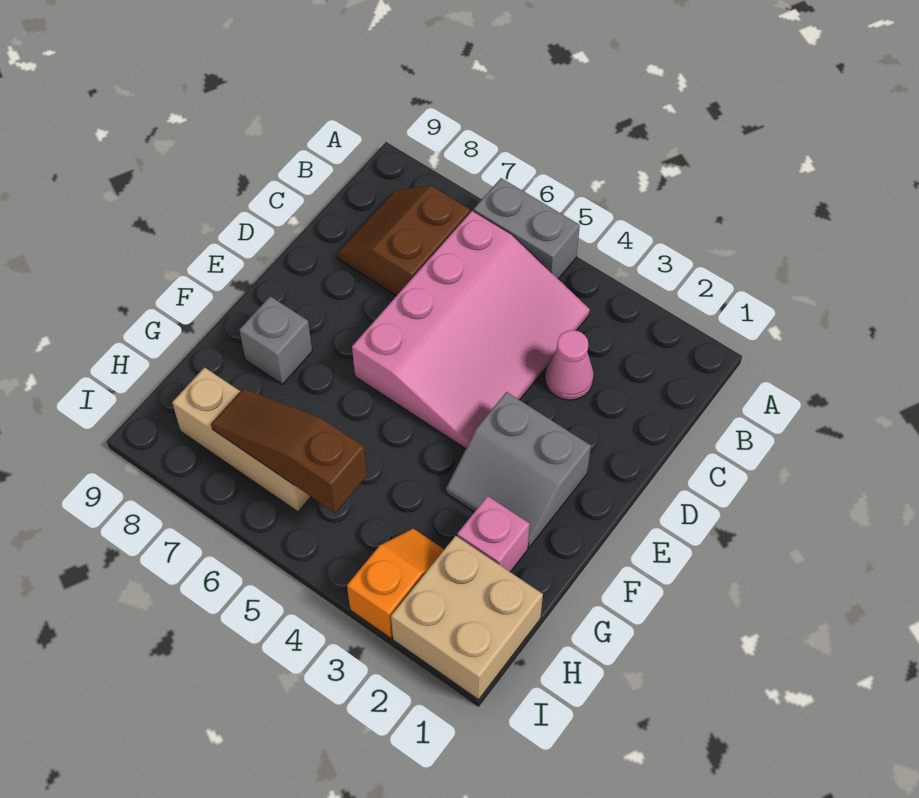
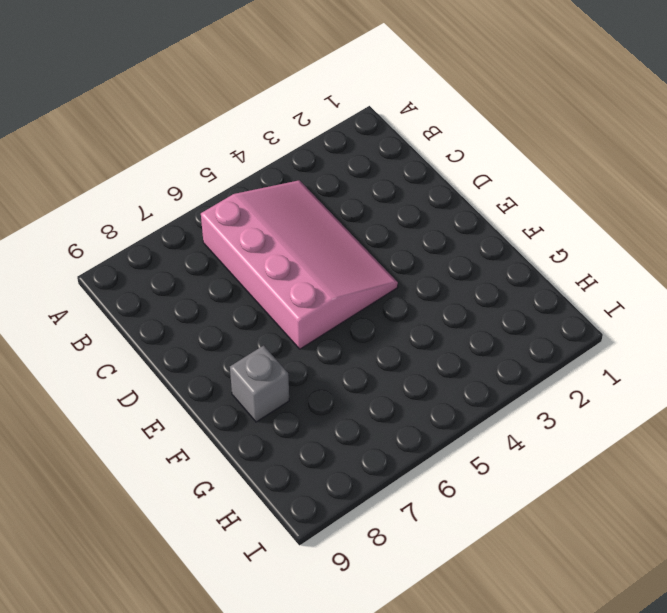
none -> grey brick A5:A6 level 1
none -> brown slope B7:C8 level 1 top 7

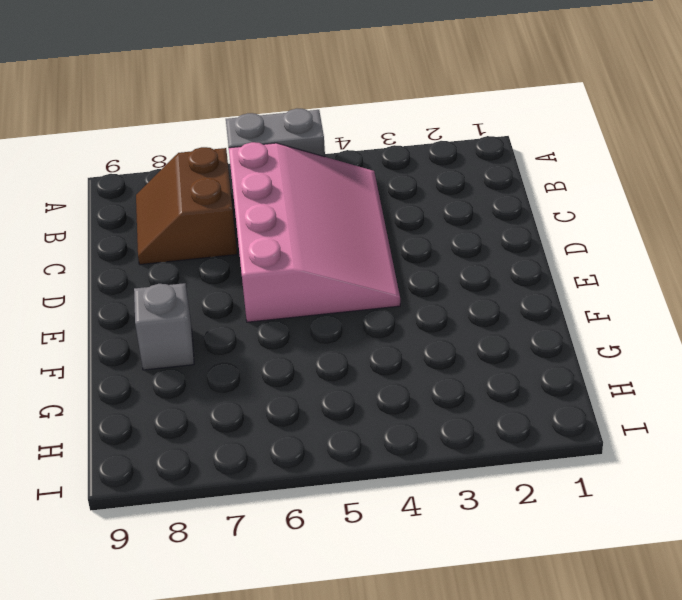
none -> pink cone C3 level 1
none -> grey slope E2:F3 level 1 top E

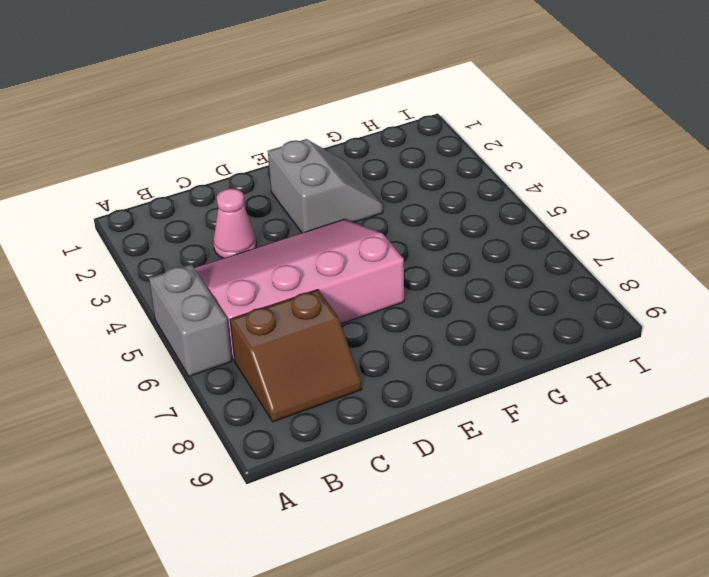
none -> grey brick F8 level 1
none -> pink brick G2 level 1

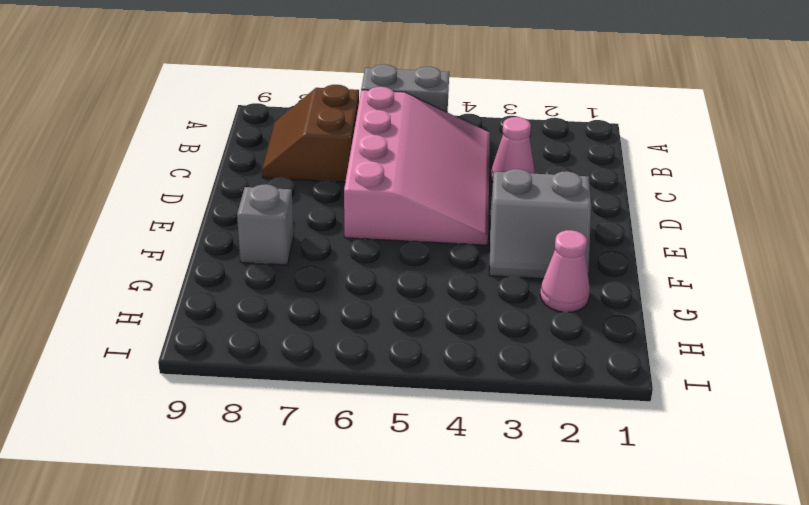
pink cone G2 level 1 -> pink brick G2 level 1
none -> tan brick H1:I2 level 1
none -> orange slope H3:I3 level 1 top I

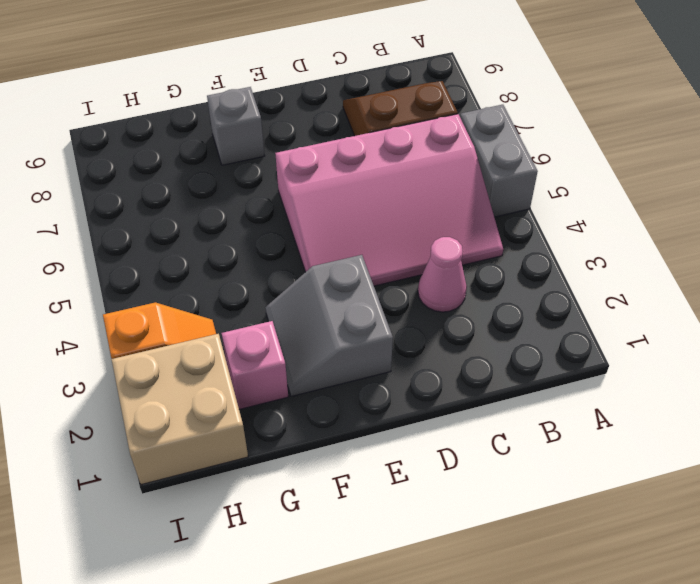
none -> tan brick H6:H8 level 1
none -> brown slope H5:H7 level 2 top 5

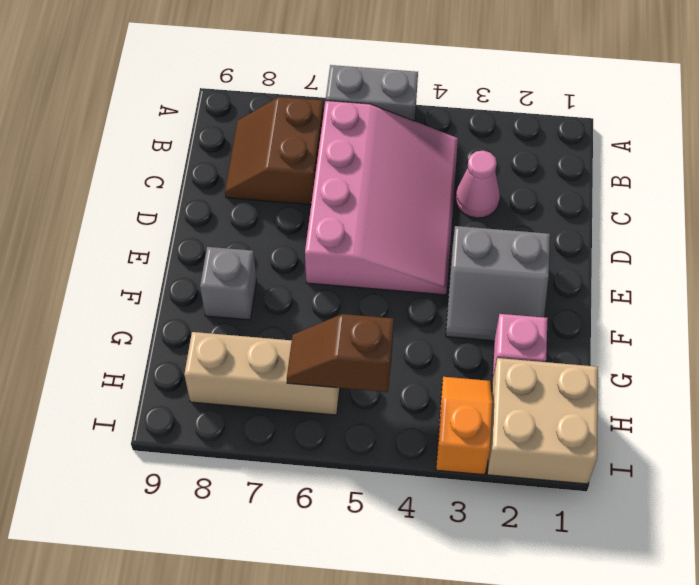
brown slope H5:H6 level 2 top 5 -> brown slope H5:H7 level 2 top 5

